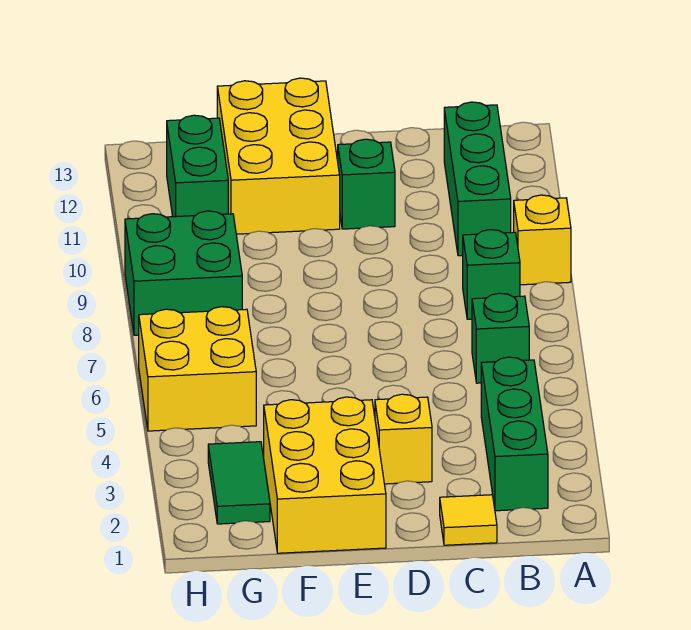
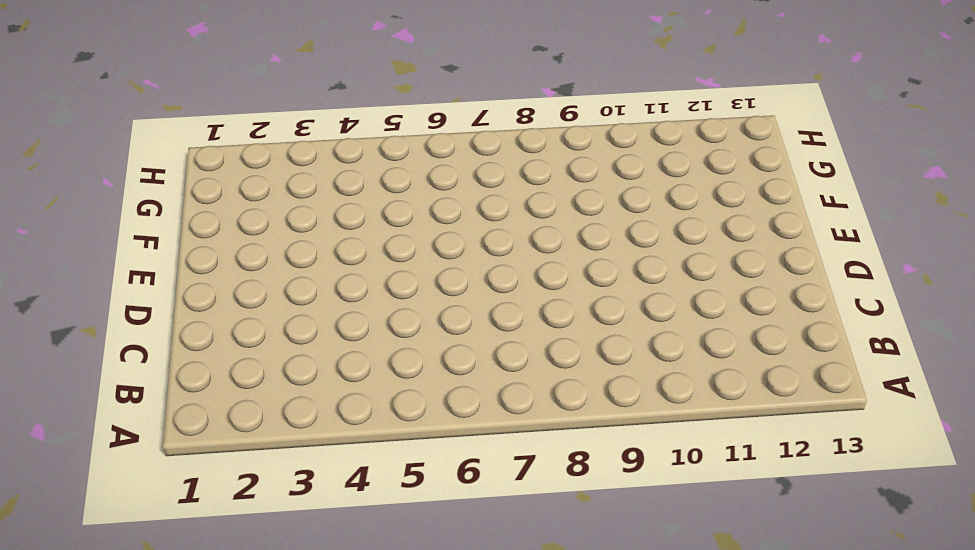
none -> yellow brick A9 level 1
none -> green brick B2:B4 level 1
none -> green brick B6 level 1

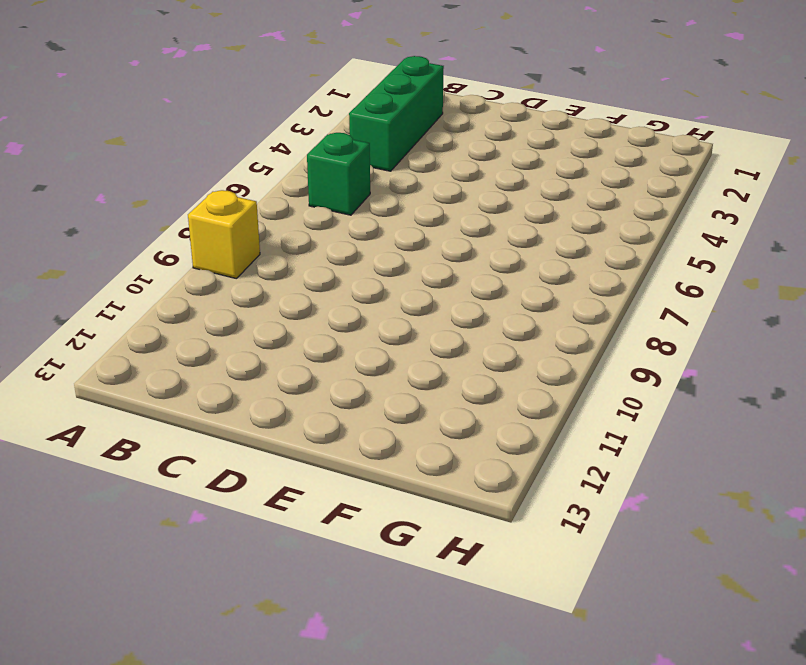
none -> green brick B8 level 1
none -> green brick B10:B12 level 1
none -> yellow tile C1 level 1

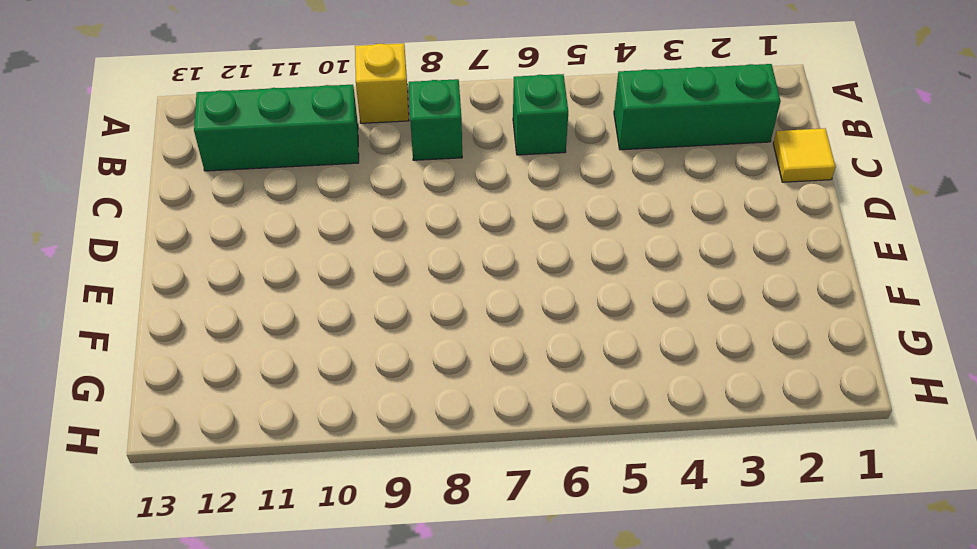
none -> yellow brick D3 level 1
none -> green brick D11 level 1
none -> yellow brick E1:F3 level 1

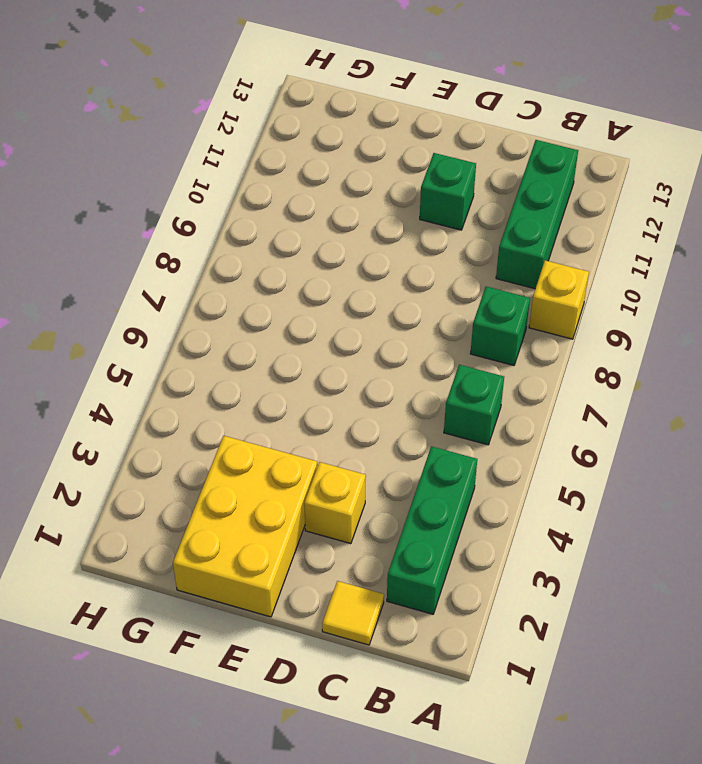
none -> yellow brick E11:F13 level 1
none -> green tile G2:G3 level 1
none -> yellow brick G5:H6 level 1

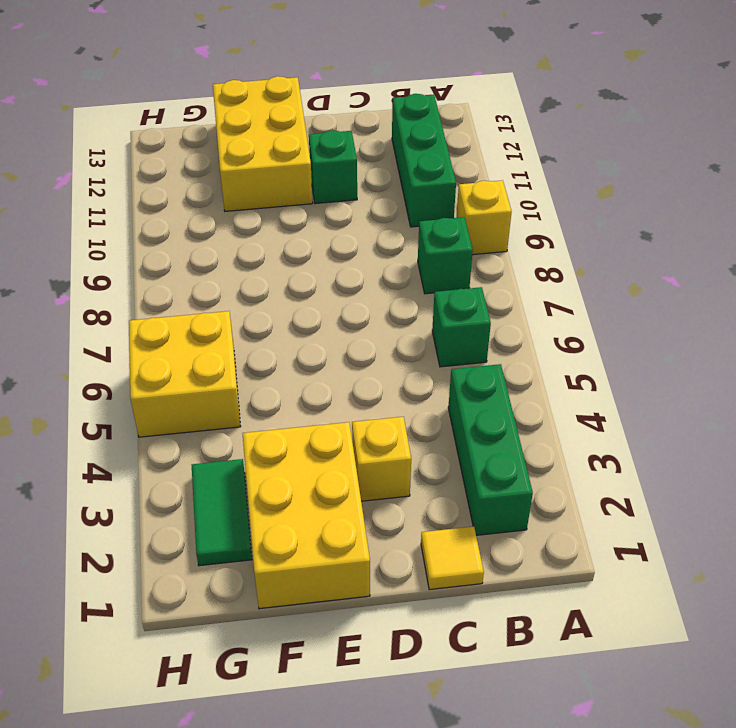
none -> green brick G8:H9 level 1
none -> green brick G11:G12 level 1

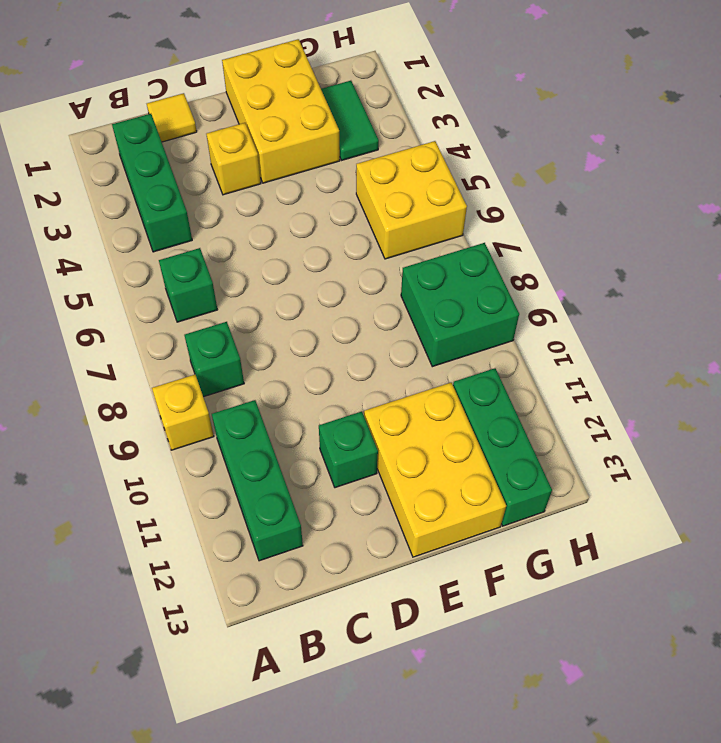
green brick G11:G13 level 1 -> green brick G11:G12 level 1

